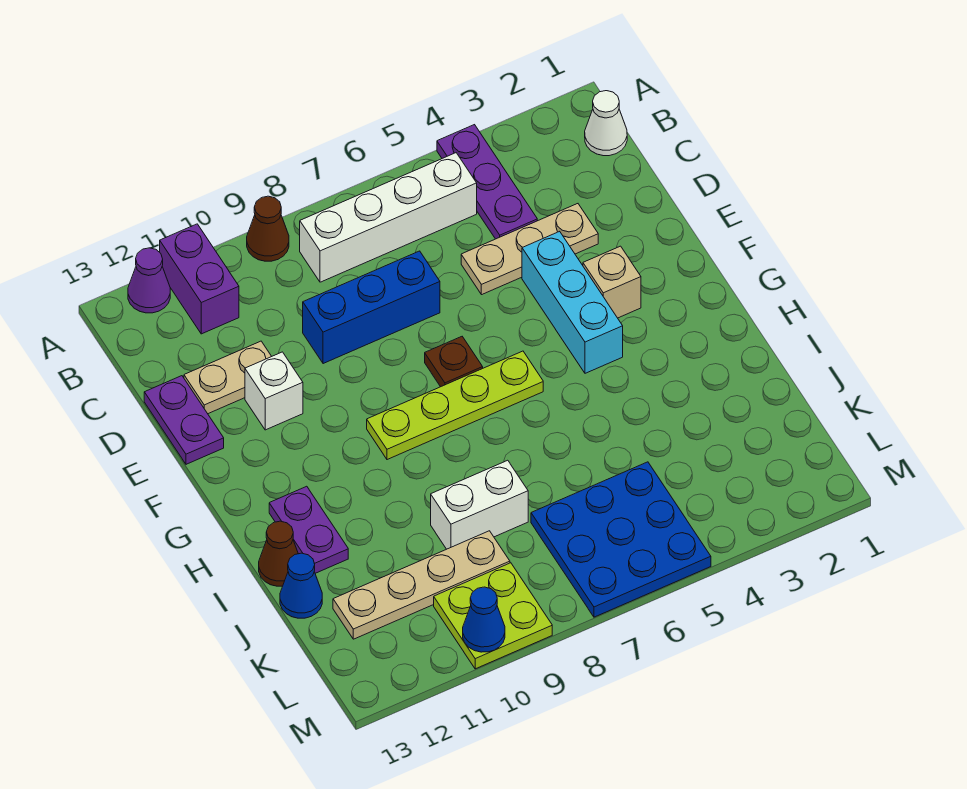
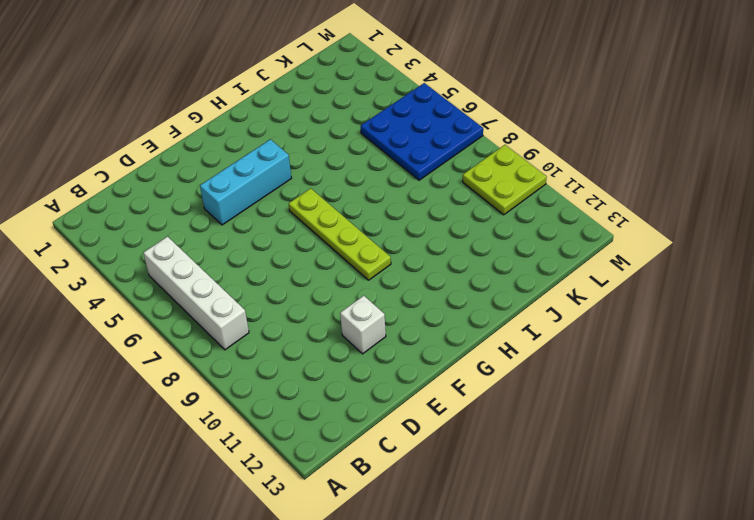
none -> purple plate A4:C4 level 1
none -> brown cone A9 level 1
none -> purple brick A11:B11 level 1

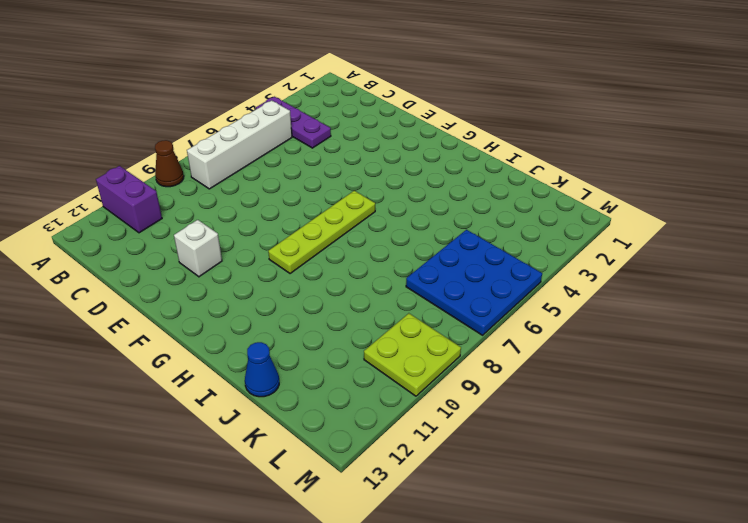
none -> purple cone A12 level 1
none -> white cone B1 level 1
none -> tan plate D3:D5 level 1

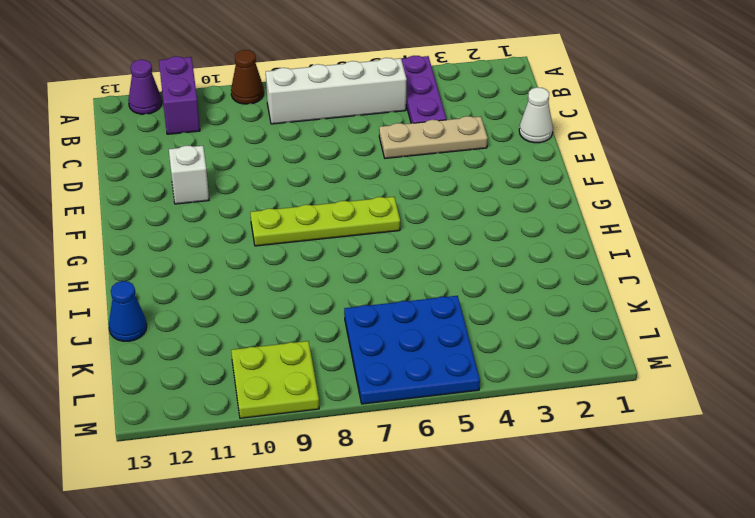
white cone D1 level 1 -> white cone B1 level 1
none -> blue brick D7:D9 level 1
none -> tan plate D11:D12 level 1
none -> purple plate D13:E13 level 1

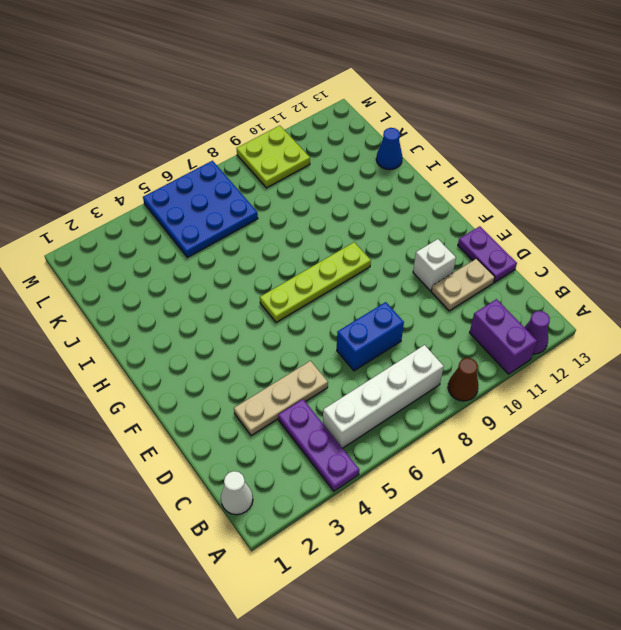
blue brick D7:D8 level 1 -> blue brick D7:D9 level 1
none -> cyan brick E4:G4 level 1
none -> tan brick F3 level 1
none -> brown plate F7 level 1

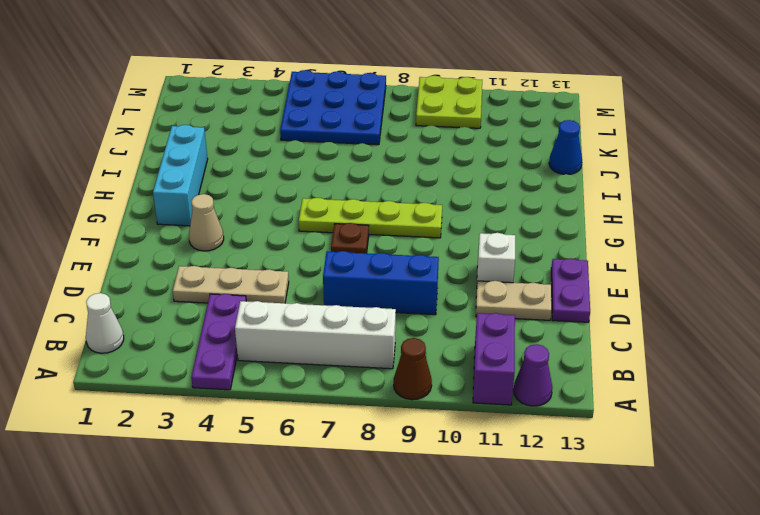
tan cone F3 level 1 -> tan brick F3 level 1
cyan brick G2:I2 level 1 -> cyan brick E4:G4 level 1
none -> purple plate H12:I12 level 1
none -> brown cone I13 level 1
none -> white brick J8:J9 level 1

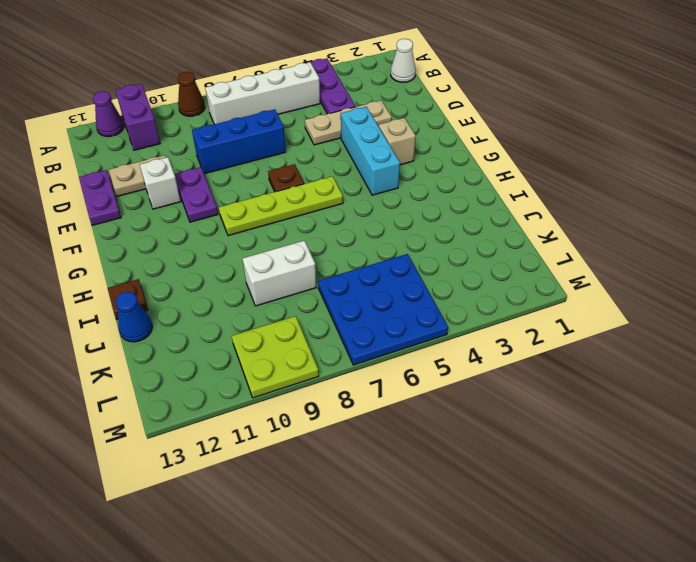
purple plate E10:F10 level 1 -> purple plate H12:I12 level 1
brown plate I13 level 1 -> brown cone I13 level 1
none -> tan plate K9:K12 level 1
none -> blue cone M10 level 2

